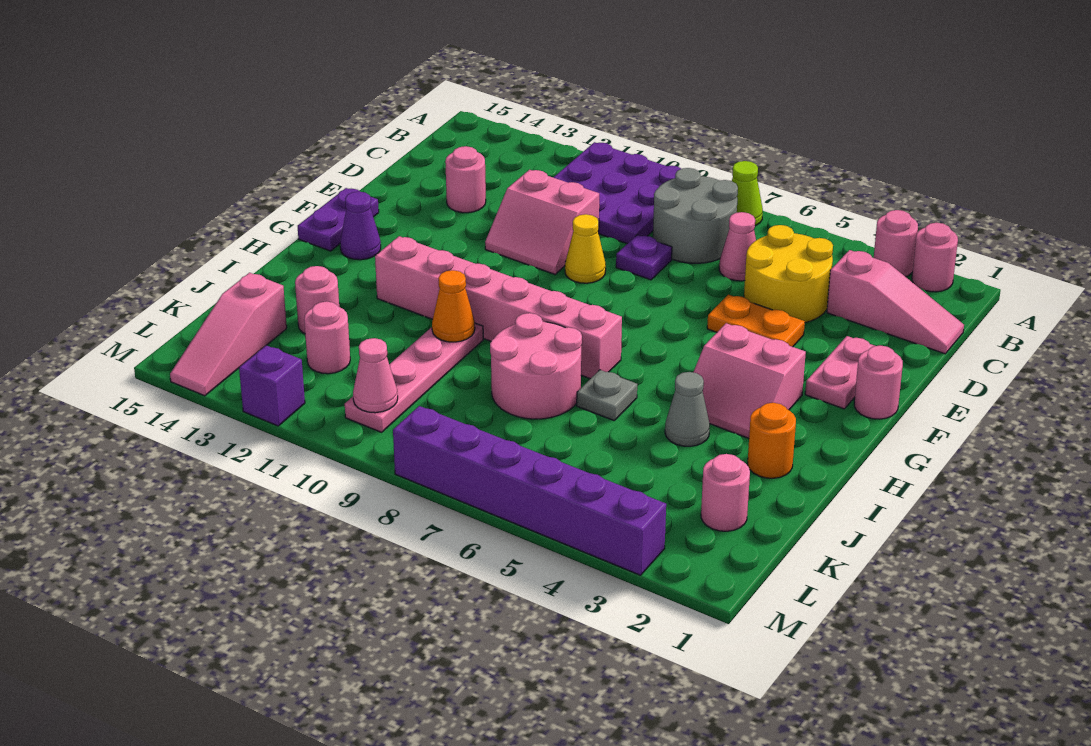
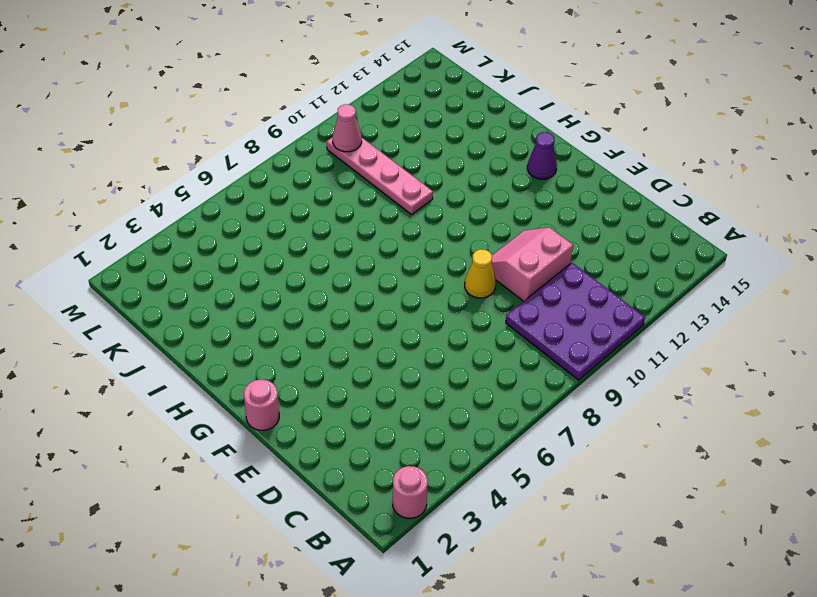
none -> pink round brick A3 level 1
none -> lime cone A7 level 1
none -> grey round brick B7:C8 level 1
none -> pink slope C1:C3 level 1 top 3

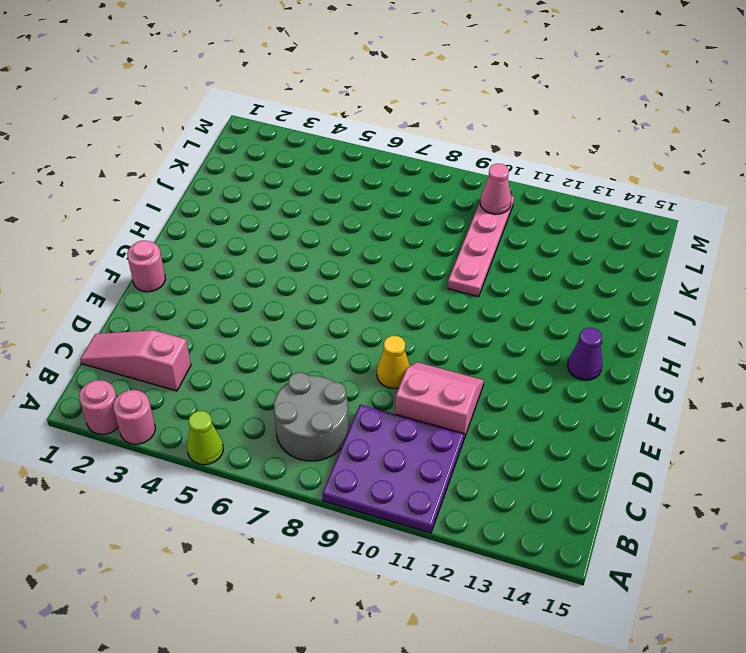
lime cone A5 level 1 -> lime cone A7 level 1
none -> yellow round brick C4:D5 level 1
none -> pink cone C6 level 1
none -> purple plate D8 level 1
none -> pink round brick D13 level 1

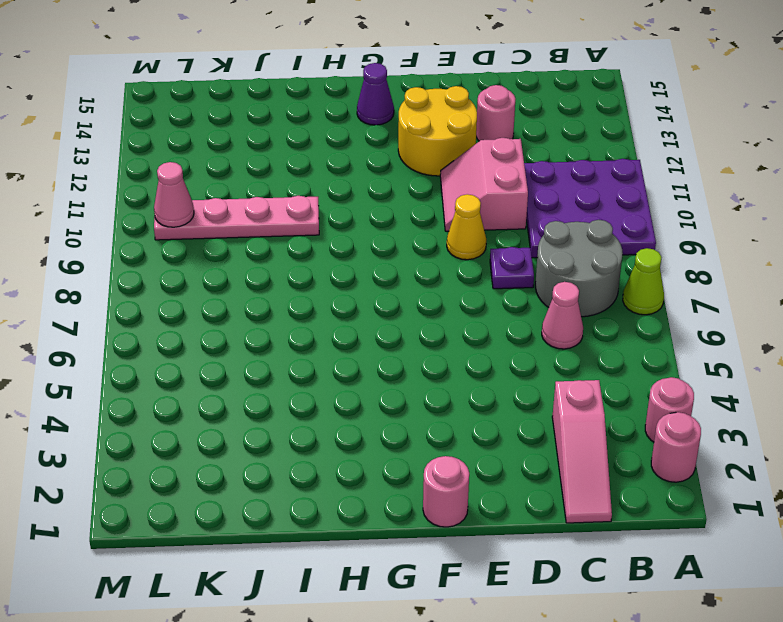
yellow round brick E12:F13 level 1 -> yellow round brick C4:D5 level 1
none -> pink plate E2:F2 level 1
none -> orange plate E4:E5 level 1
none -> purple plate F15:G15 level 1
none -> pink slope G3:H4 level 1 top G

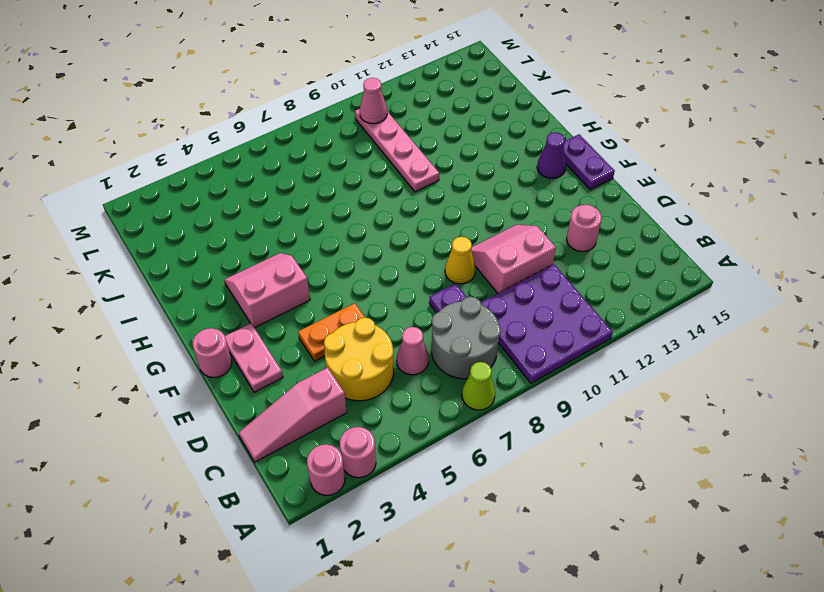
none -> pink brick H7:H12 level 1
none -> orange round brick I2 level 1
none -> grey cone I4 level 1
none -> grey plate I6 level 1

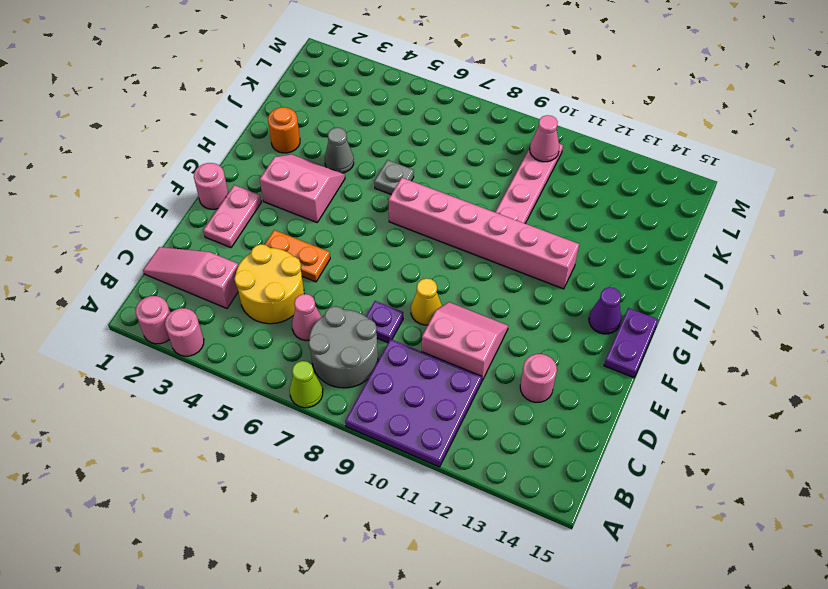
none -> pink round brick I7:J8 level 1
none -> pink round brick J13 level 1
none -> pink round brick K2 level 1
none -> pink round brick K12 level 1

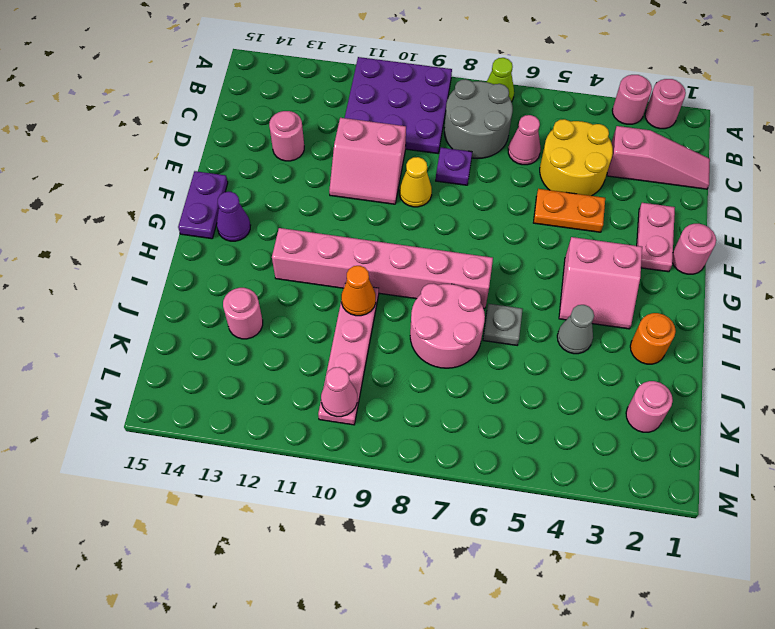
none -> pink round brick K12 level 1
none -> pink slope K14:M14 level 1 top K
none -> purple brick M3:M8 level 1
none -> purple brick M12 level 1

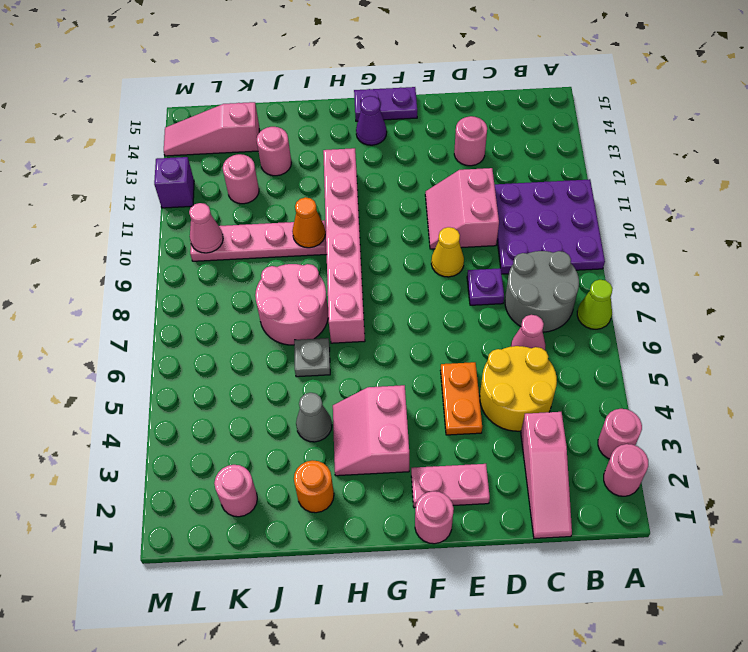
none -> purple brick M3:M8 level 1

